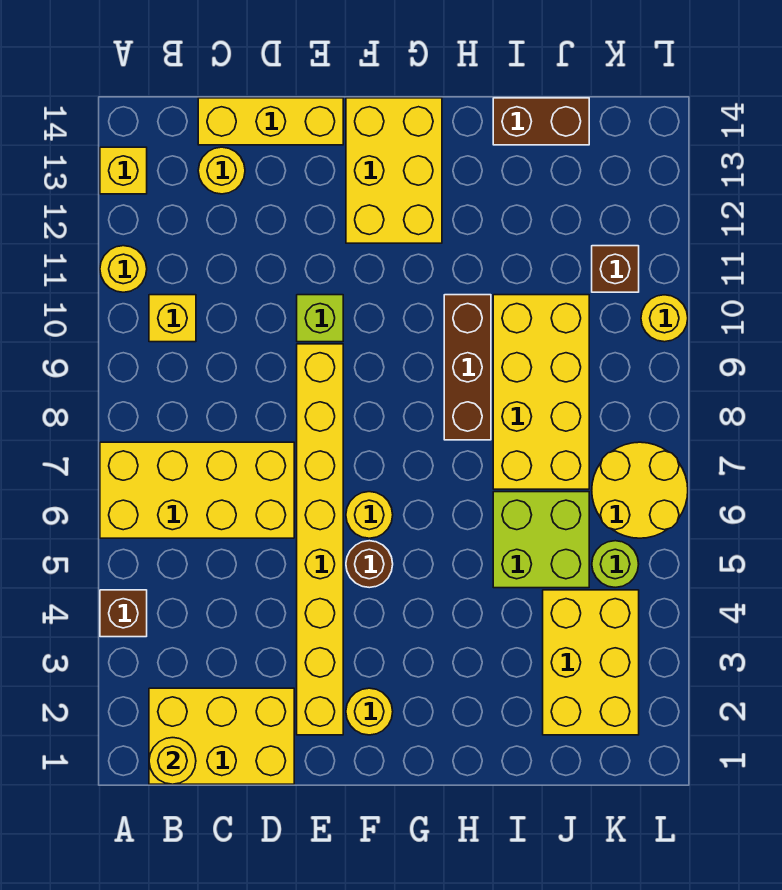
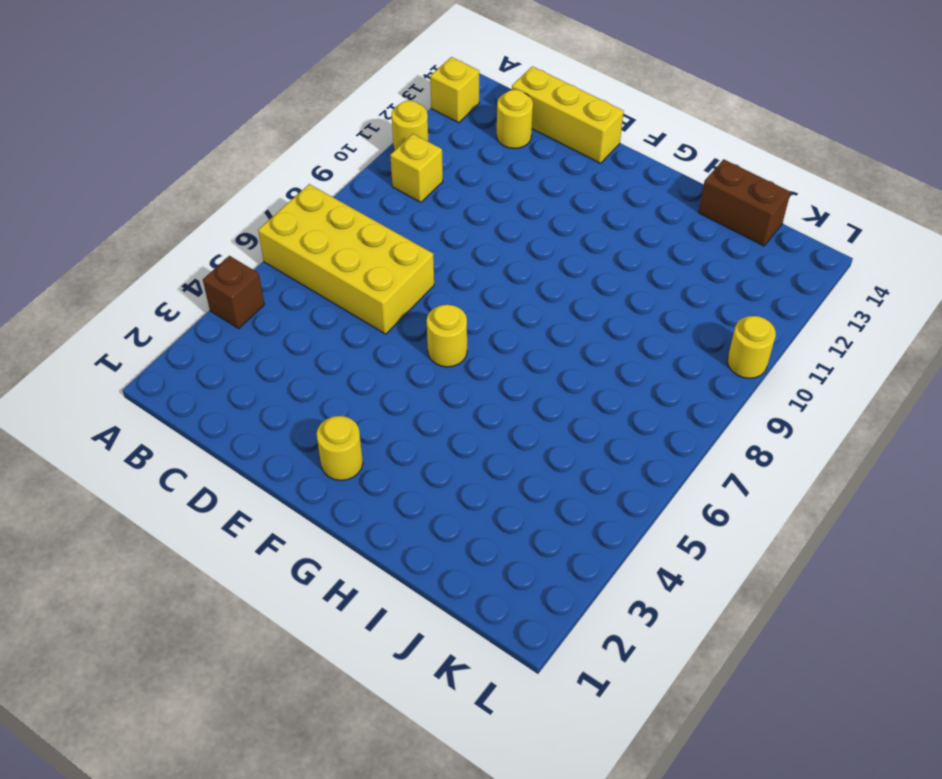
none -> yellow brick B1:D2 level 1
none -> yellow brick E2:E9 level 1
none -> lime brick E10 level 1

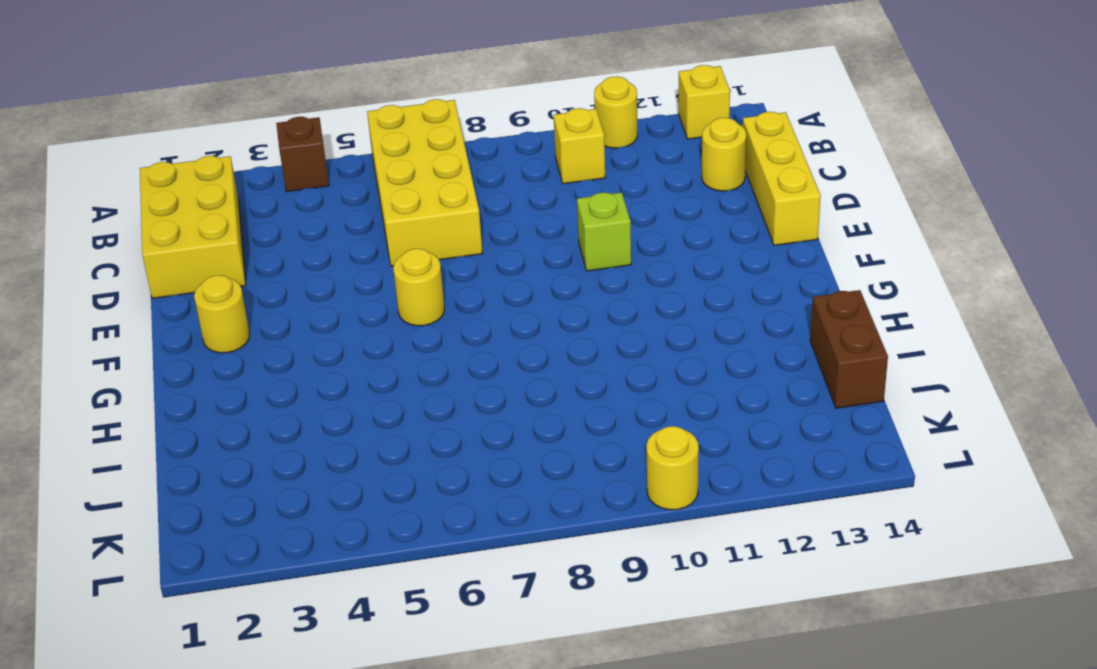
none -> yellow brick E2:E9 level 1
none -> brown round brick F5 level 1
none -> yellow brick F12:G14 level 1

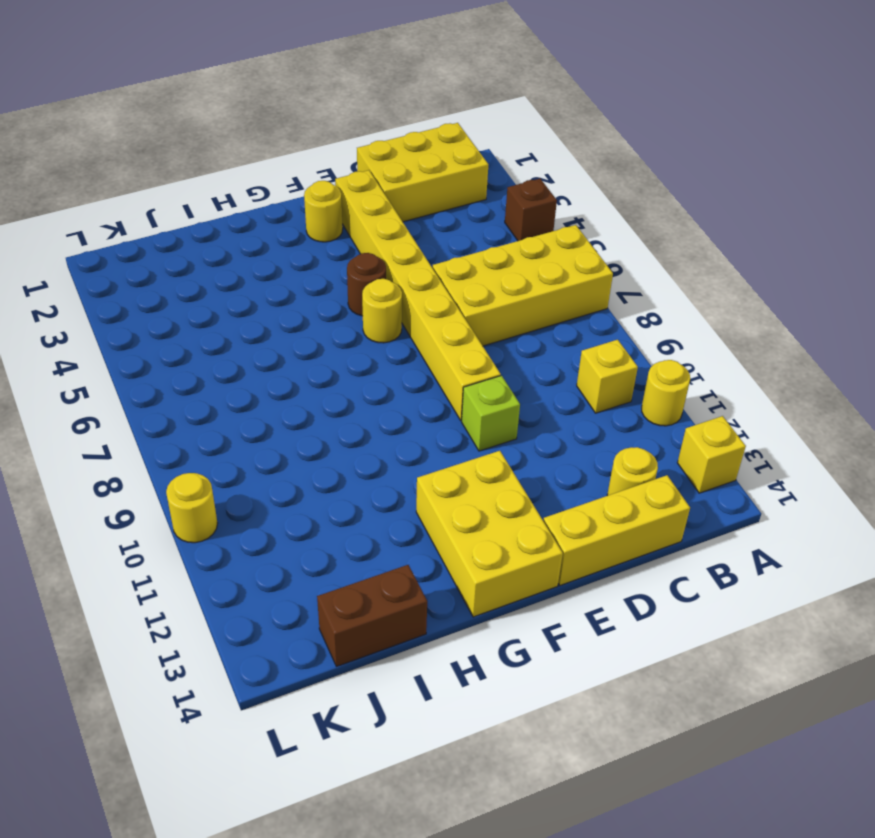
none -> brown brick H8:H10 level 1
none -> lime brick I5:J6 level 1
none -> yellow brick I7:J10 level 1

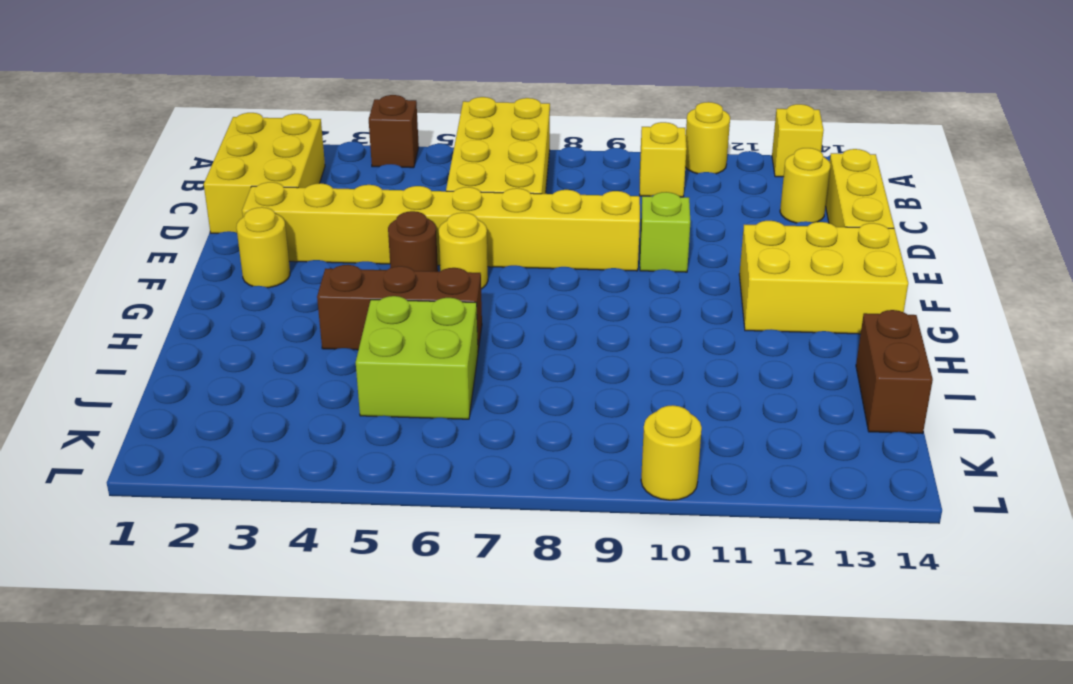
brown brick H4:H6 level 1 -> brown brick H8:H10 level 1
none -> yellow brick I7:J10 level 1
none -> yellow brick J2:K4 level 1
none -> lime round brick K5 level 1

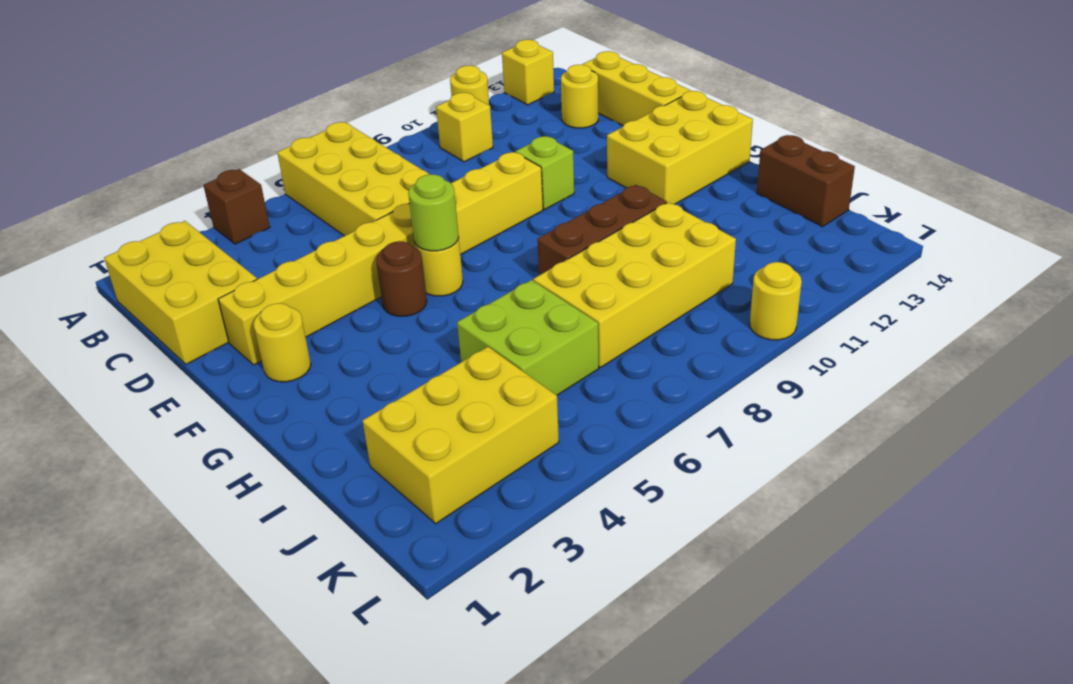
lime round brick F6 level 2 -> lime round brick K5 level 1
none -> yellow round brick K6:L7 level 1
none -> brown brick K11 level 1
none -> yellow round brick B1 level 2

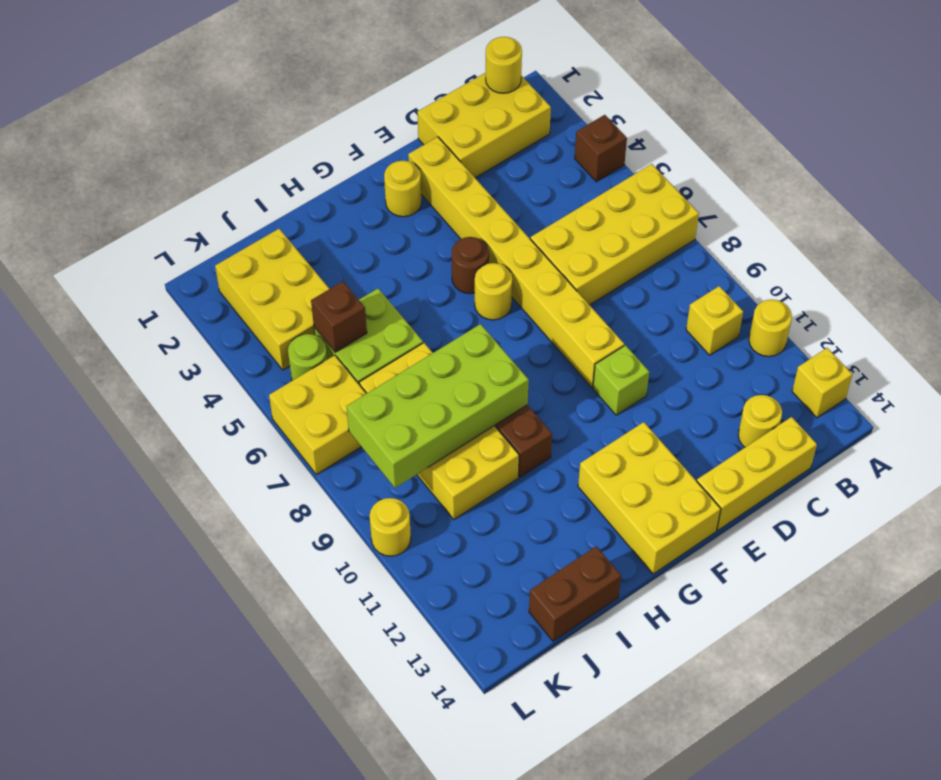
lime brick H8:K9 level 2 -> none
brown brick J5 level 2 -> brown brick K11 level 1
yellow brick K6:L7 level 1 -> yellow round brick K6:L7 level 1

